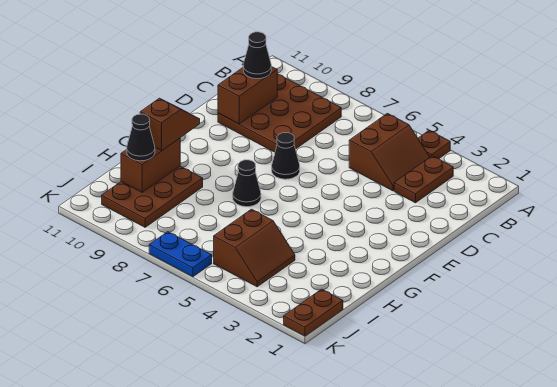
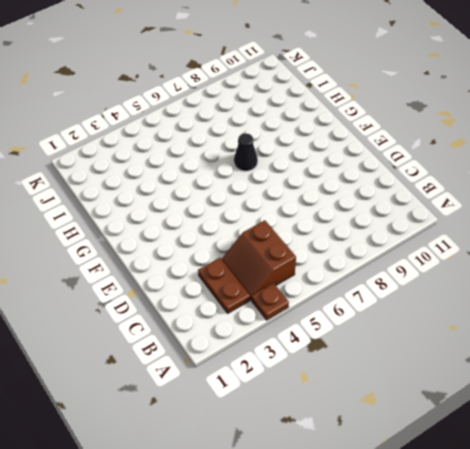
none -> brown plate B8:D10 level 1
none -> black cone E7 level 1
none -> brown plate H9:J10 level 1

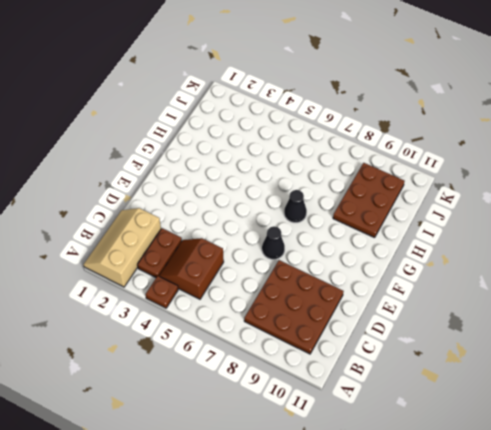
tan slope A1:C2 level 1 top 2 -> none
none -> brown slope I4:J5 level 1 top 5
none -> brown plate J1:K1 level 1
none -> blue plate K6:K7 level 1

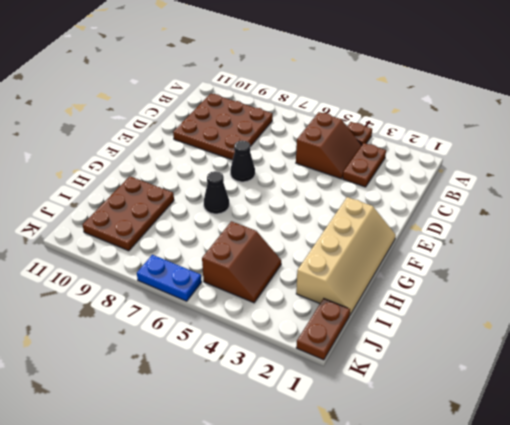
tan slope F1:I2 level 1 top 2 -> none
none -> brown brick C10:D10 level 2
none -> brown brick H10:I10 level 2
none -> black cone C10 level 3

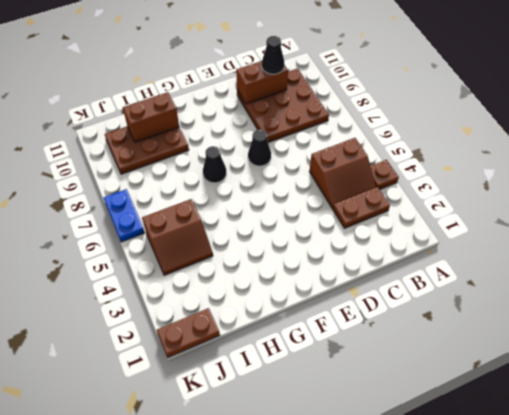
none -> brown slope G10:H10 level 3 top H
none -> black cone I10 level 3

